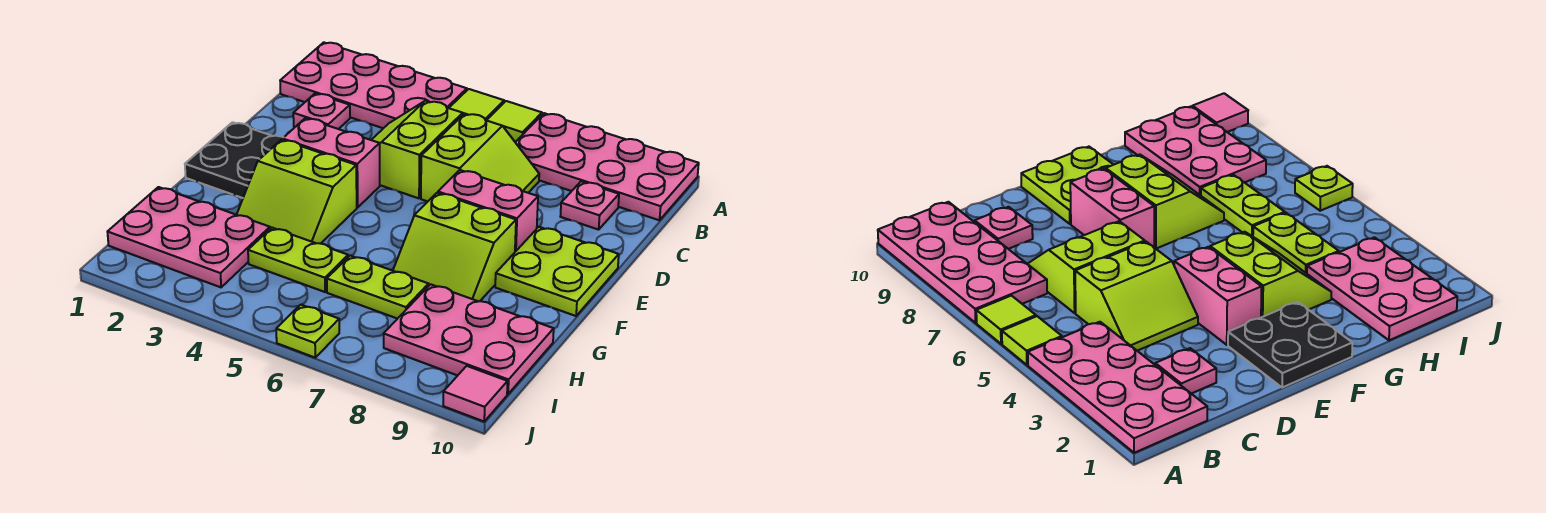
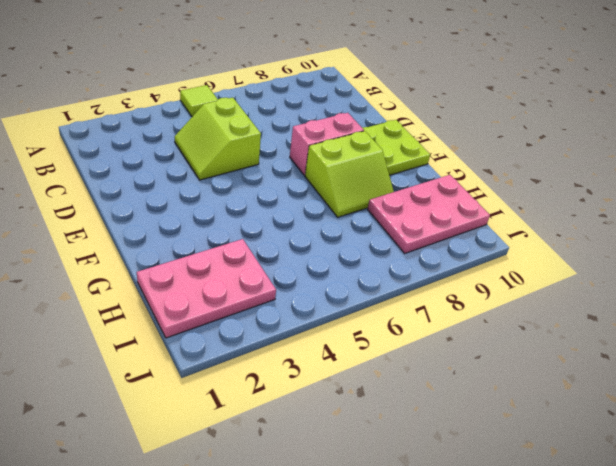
none -> pink plate A1:B4 level 1
none -> lime tile A6 level 1
none -> pink plate A7:B10 level 1

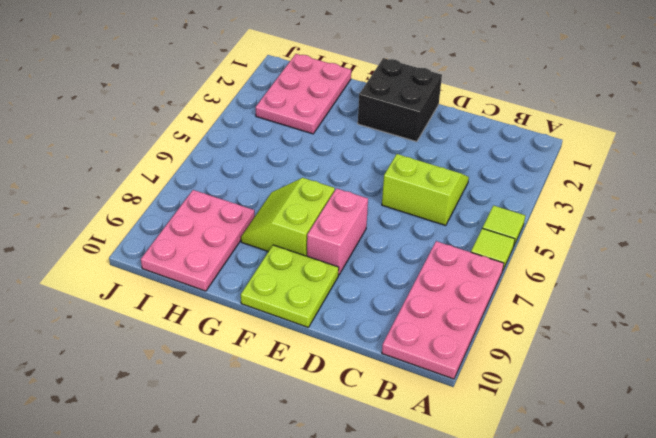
black brick E1:F2 level 1 -> black plate E1:F2 level 1
none -> pink plate A1:B4 level 1
none -> pink plate C2 level 1
none -> lime slope C6:D7 level 1 top 6

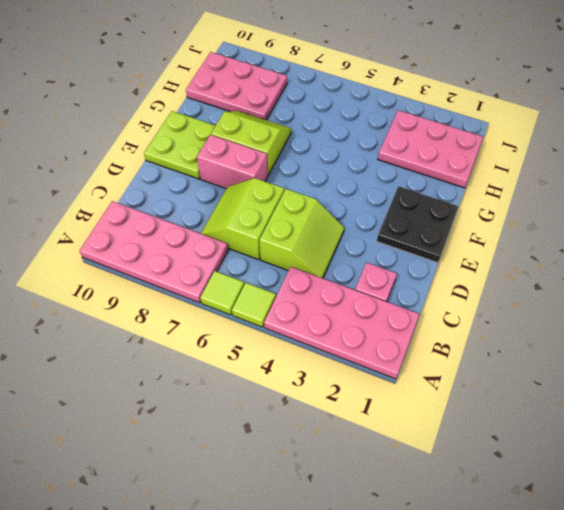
none -> pink plate C9 level 1
none -> pink brick E3:E4 level 1
none -> lime slope F3:G4 level 1 top F

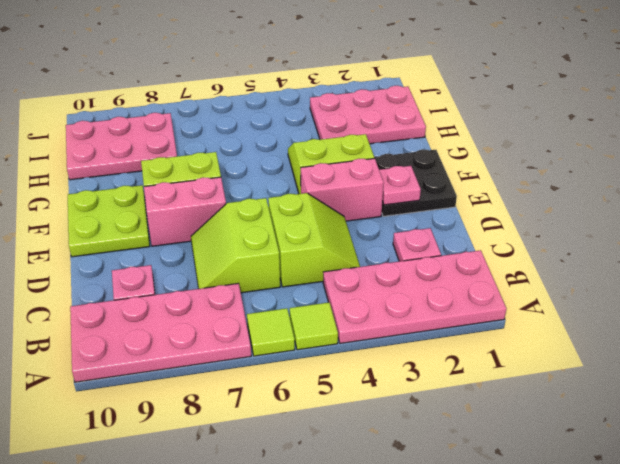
pink plate E2 level 2 -> none
none -> lime plate H4:H5 level 1
none -> lime plate H6:H7 level 1
none -> lime plate J6 level 1

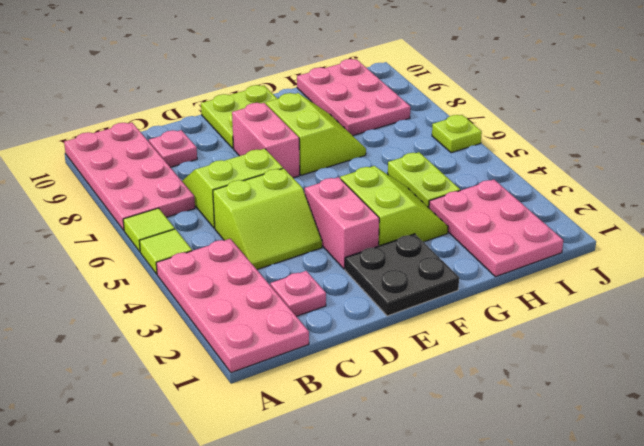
none -> lime plate H6:H7 level 1
none -> pink tile J10 level 1

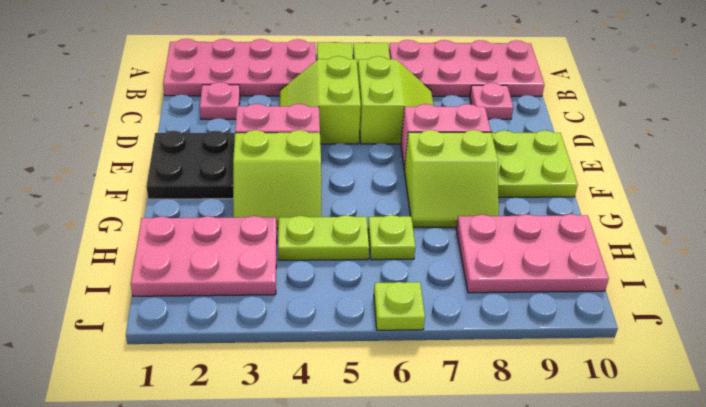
lime plate H6 level 1 -> lime plate H6:H7 level 1
none -> pink tile J10 level 1

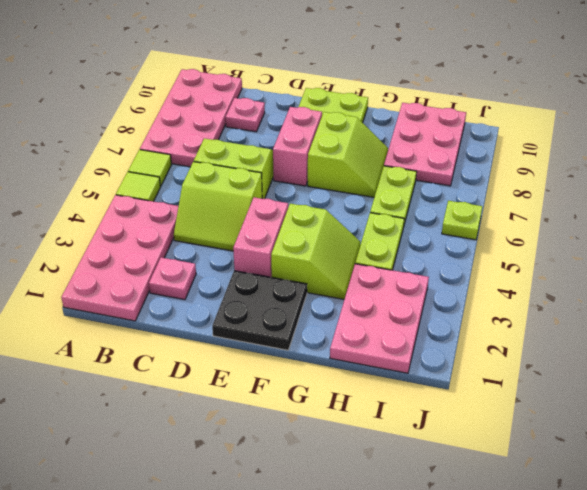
none -> pink tile J10 level 1

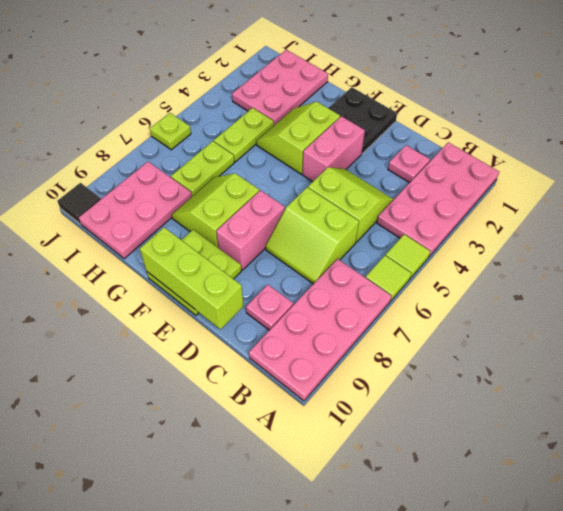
lime brick D10:F10 level 2 -> none
black tile J10 level 1 -> pink tile J10 level 1

